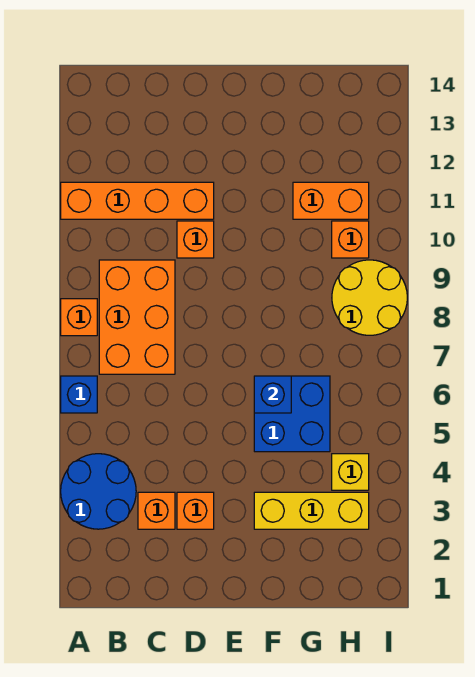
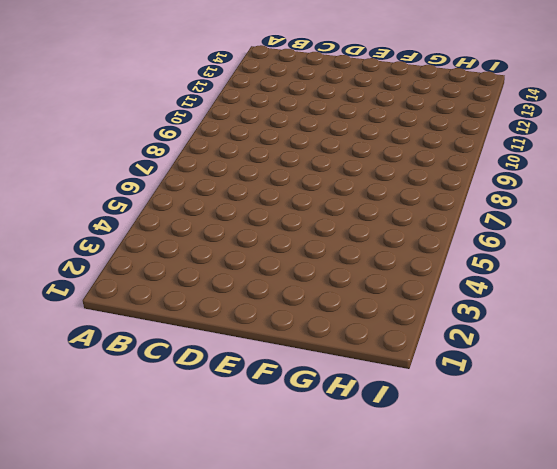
none -> blue round brick A3:B4 level 1
none -> blue brick A6 level 1
none -> orange brick A8 level 1

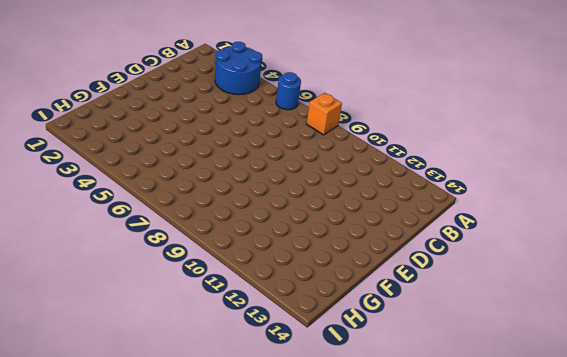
blue round brick A6 level 1 -> blue brick A6 level 1
none -> orange brick A11:D11 level 1
none -> orange brick B7:C9 level 1
none -> orange brick C3 level 1

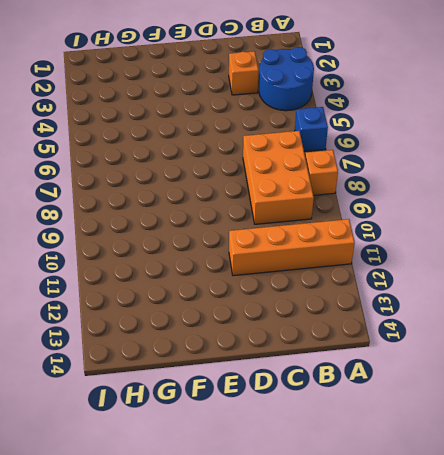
none -> orange brick D3 level 1
none -> orange brick D10 level 1
none -> yellow brick F3:H3 level 1

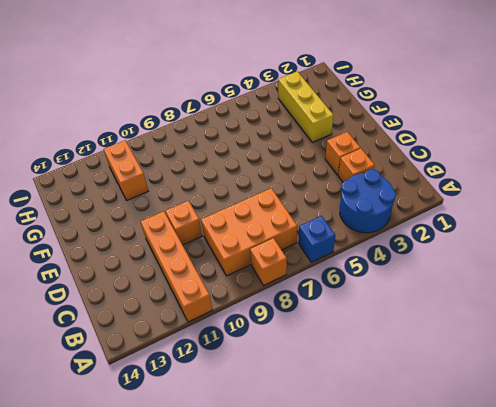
none -> blue brick F5:G6 level 1
none -> yellow brick H4 level 1
none -> yellow round brick H8:I9 level 1

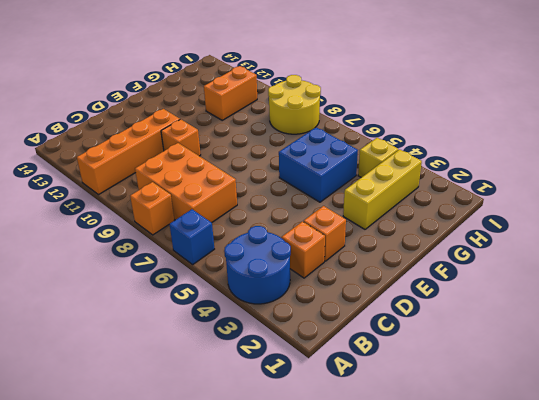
none -> orange brick H10 level 1
none -> blue brick F6 level 2

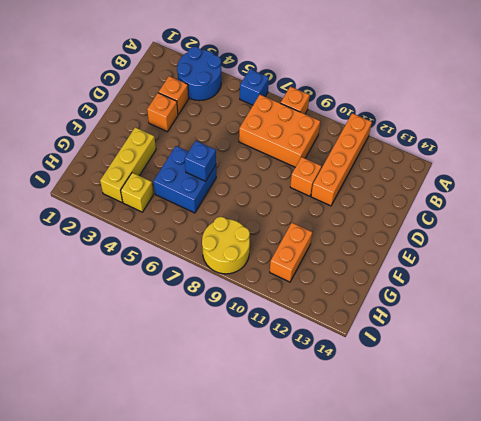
none -> orange brick H10 level 1

